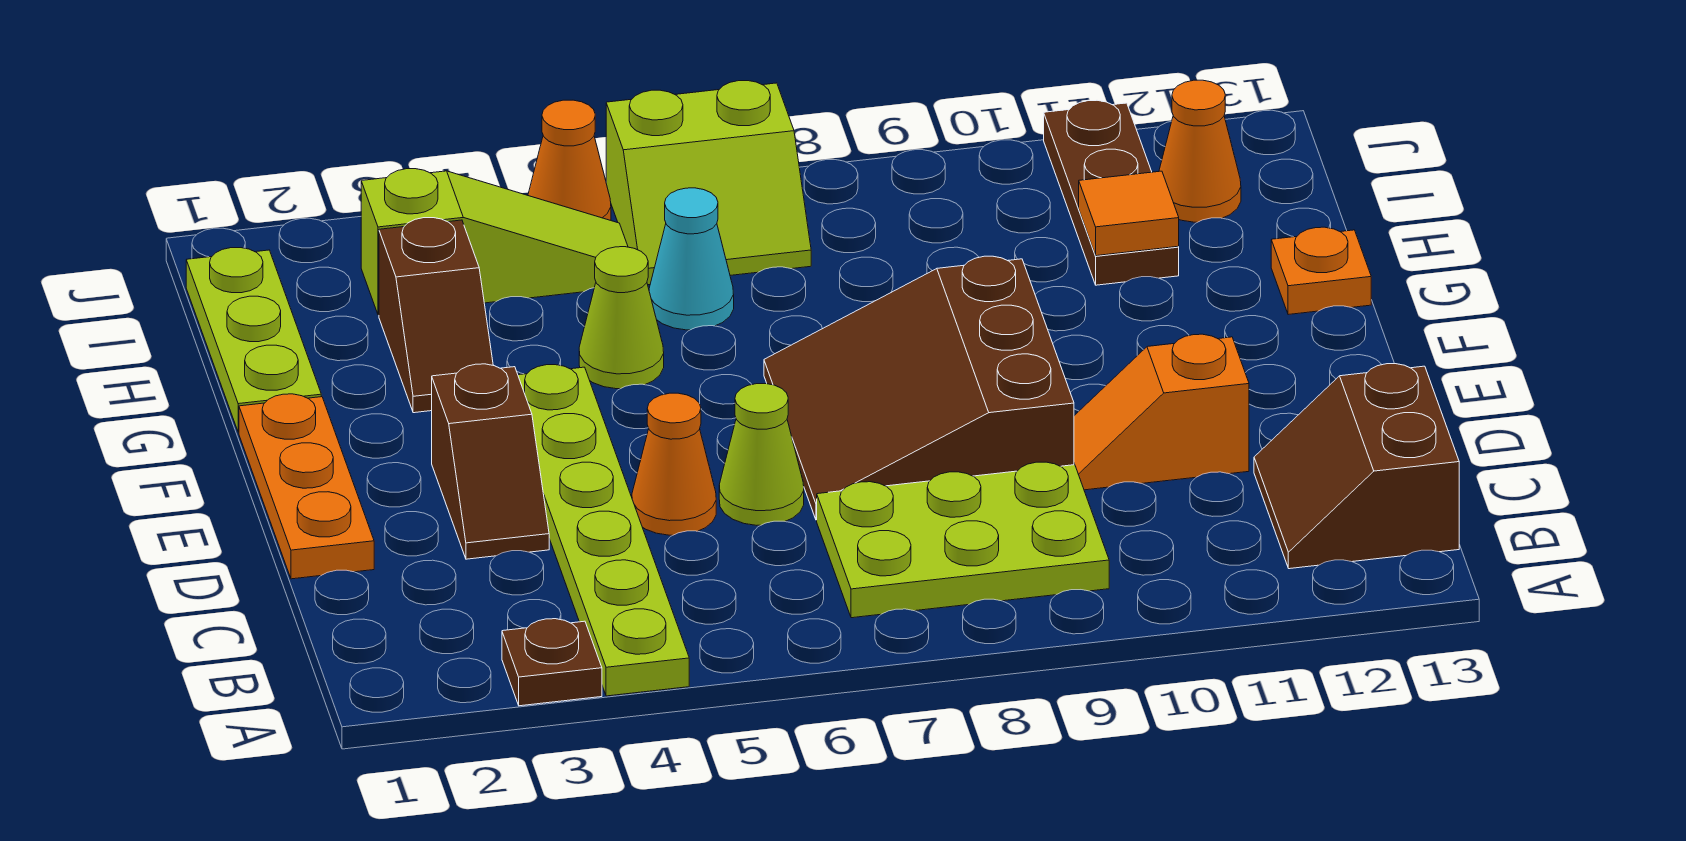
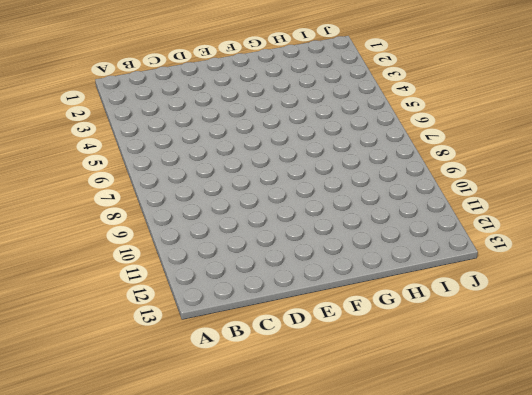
none -> brown plate A3 level 1
none -> lime plate A4:F4 level 1
none -> lime plate B7:C9 level 1

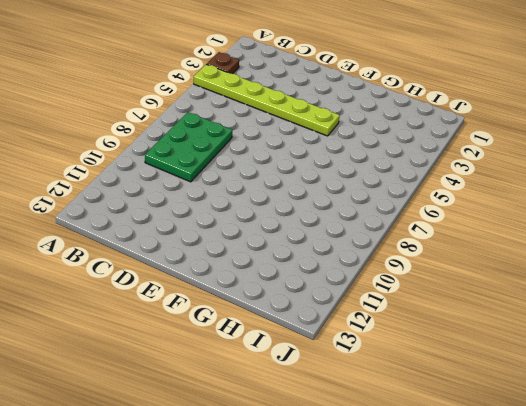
green plate B7:C9 level 1 -> lime plate B7:C9 level 1
none -> brown slope B12:C13 level 1 top 13
none -> orange plate D1:F1 level 1
none -> brown slope D3:E3 level 1 top E

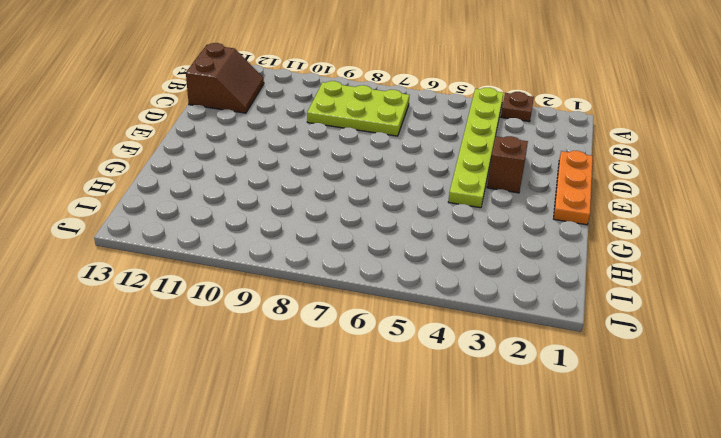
none -> orange cone D5 level 1
none -> lime cone D6 level 1
none -> brown slope D7:F9 level 1 top 9

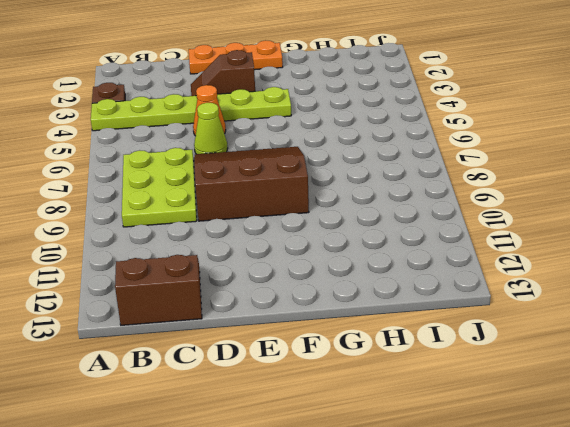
none -> orange slope D10:D11 level 1 top 11
none -> lime plate G1:I1 level 1
none -> brown slope G3:H3 level 1 top H

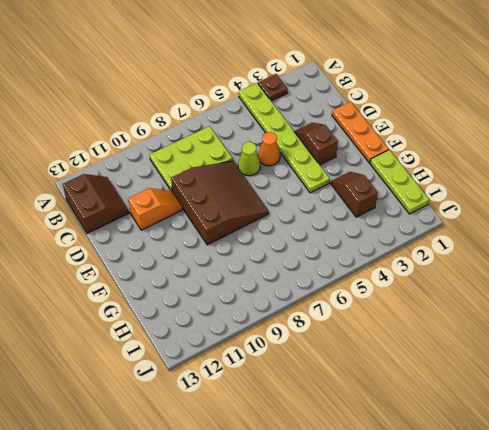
none -> lime cone G5 level 1
none -> orange plate G13 level 1
none -> cyan cone H6 level 1

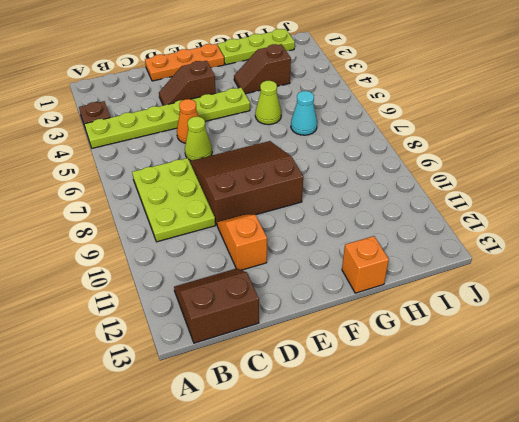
orange brick G13 level 1 -> orange plate G13 level 1
none -> brown plate H11:J11 level 1
none -> lime slope I3:I5 level 1 top 3
none -> lime slope I6:J7 level 1 top J

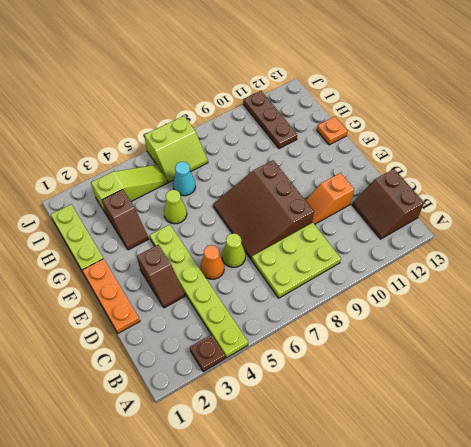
none -> orange cone I12 level 1
none -> orange cone J5 level 1
none -> orange tile H11 level 2

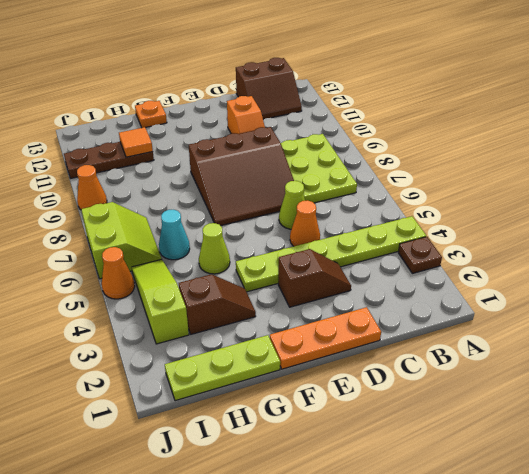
orange cone J9 level 1 -> orange cone I12 level 1

